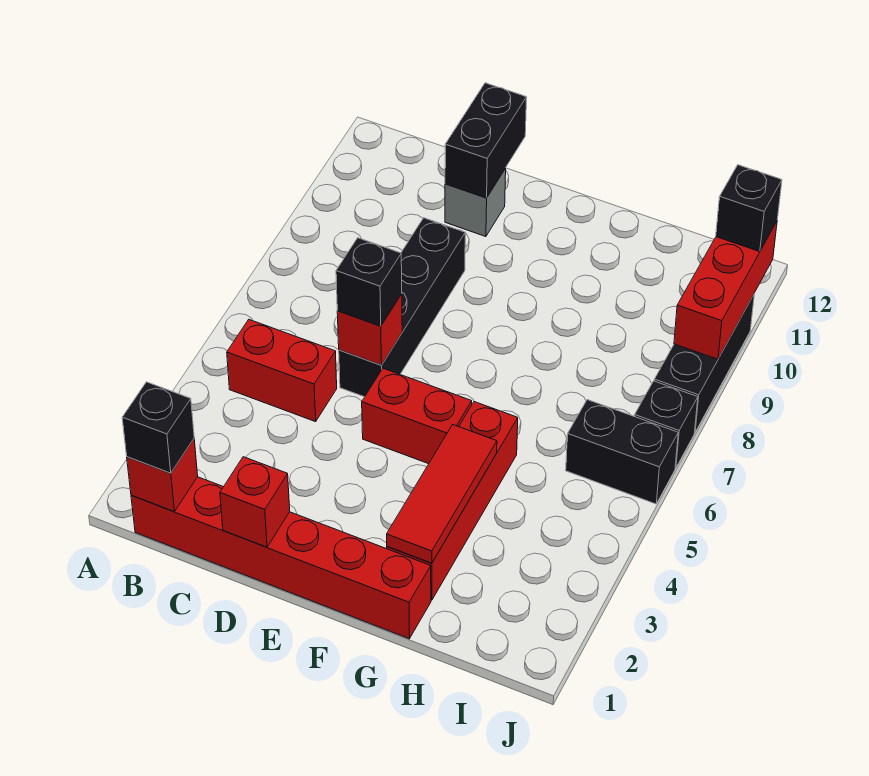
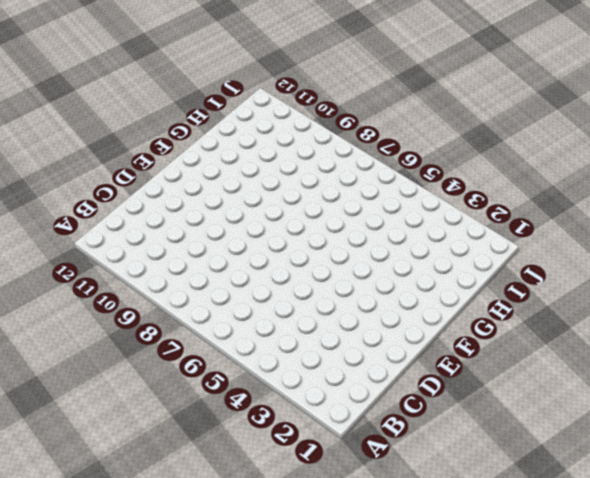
none -> red brick B1:G1 level 1
none -> red brick B5:C5 level 1
none -> black brick D6:D9 level 1

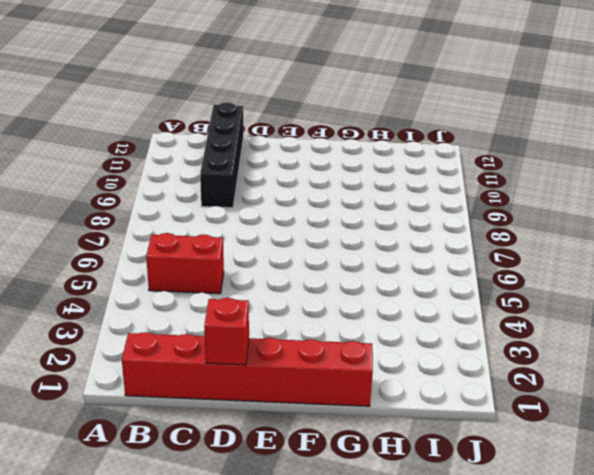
black brick C9:C12 level 1 -> black brick D6:D9 level 1
none -> grey brick D11 level 1
none -> red brick E5:F5 level 1
none -> red brick G2:G5 level 1

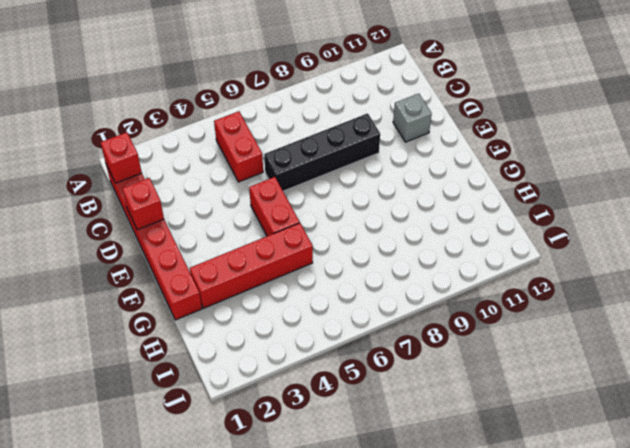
none -> black brick I6:J6 level 1
none -> black brick J7 level 1
none -> black brick J8:J10 level 1

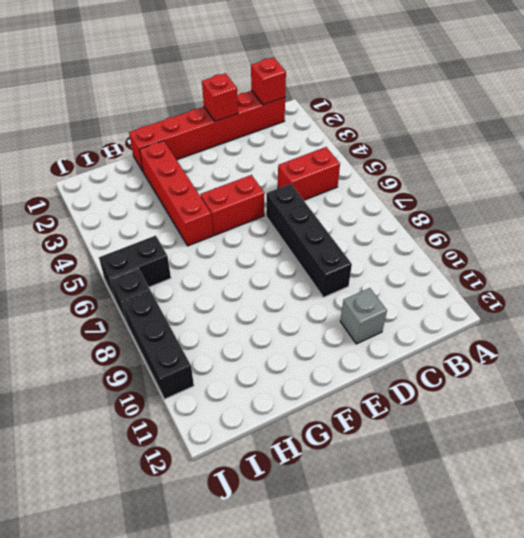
none -> red brick D6 level 2
none -> black brick D11:D12 level 2
none -> red tile G2:G4 level 2

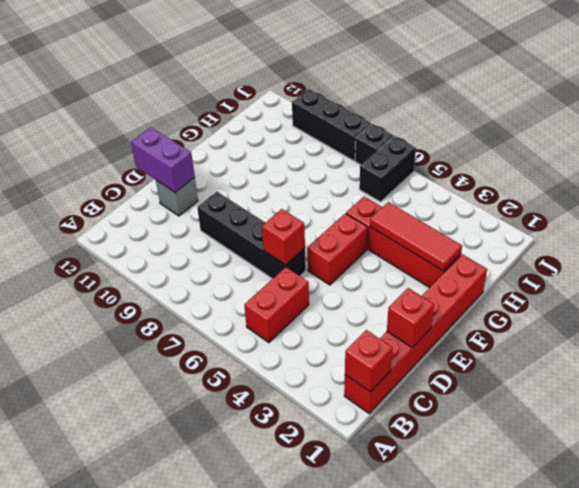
purple brick D11:D12 level 2 -> black brick D11:D12 level 2
none -> red brick J9:J11 level 2
none -> black brick B1 level 3
none -> black brick D6 level 3

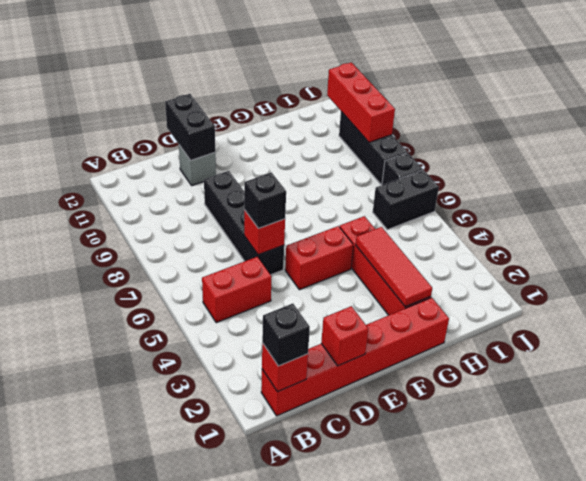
none -> black brick J11 level 3

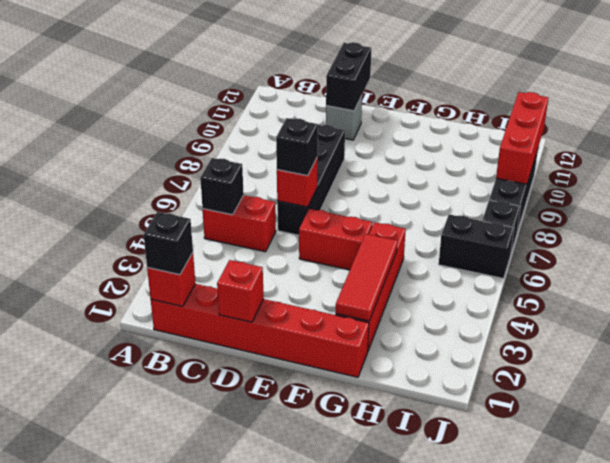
black brick B5 level 2 -> black brick J11 level 3

